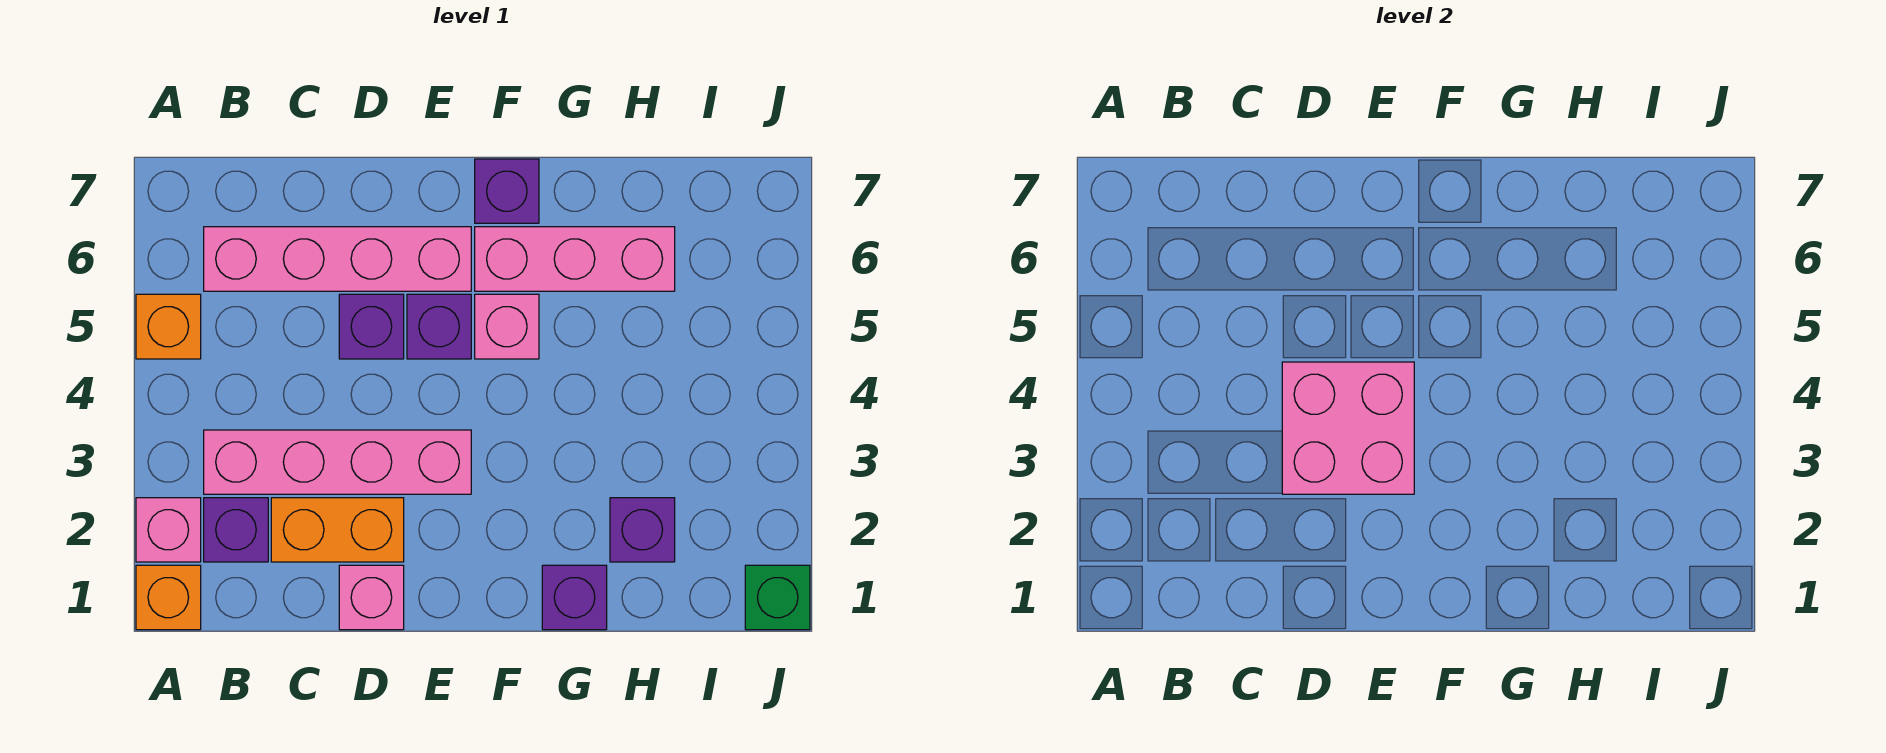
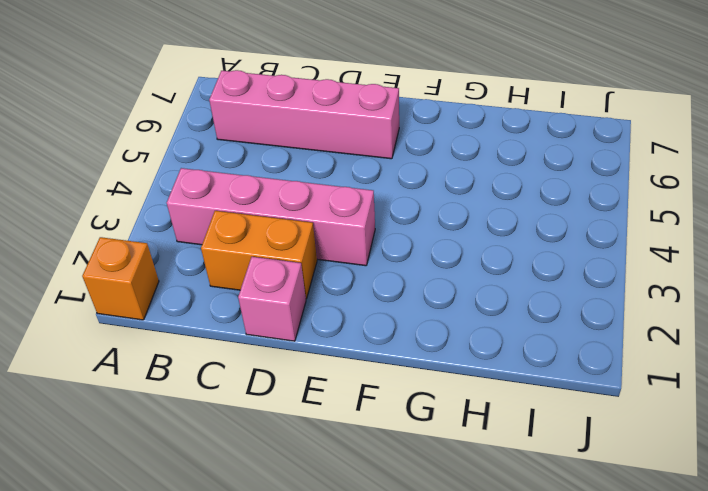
none -> pink brick A2 level 1
none -> orange brick A5 level 1
none -> purple brick B2 level 1

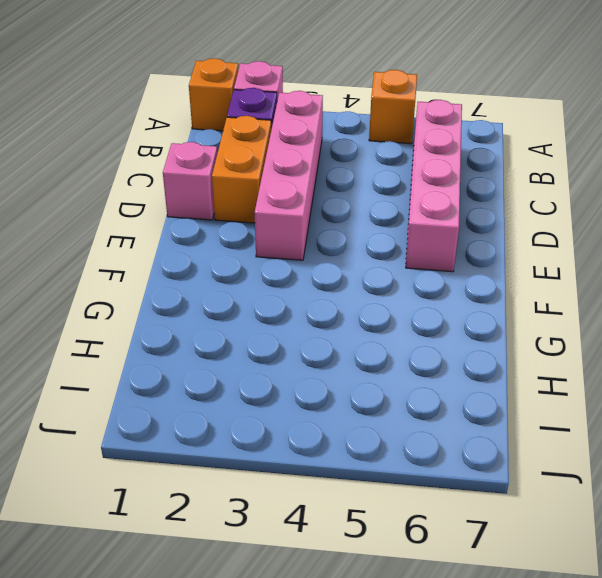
none -> purple brick D5 level 1
none -> purple brick E5 level 1
none -> pink brick F5 level 1

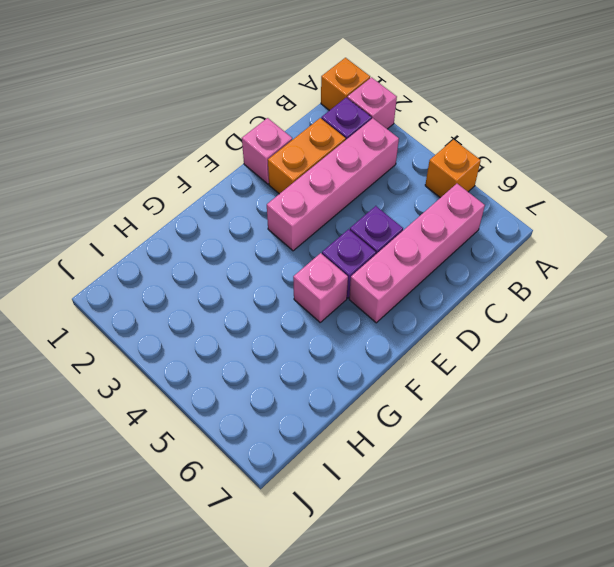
none -> pink brick F6:H6 level 1
none -> purple brick F7 level 1
none -> purple brick G1 level 1

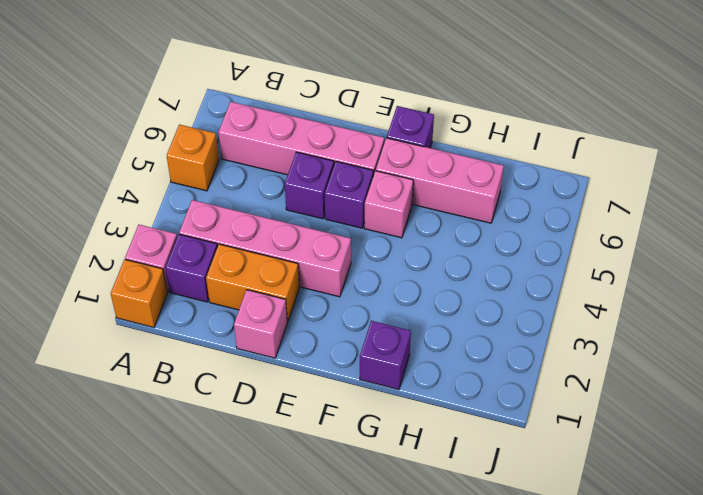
none -> purple brick H2 level 1
none -> green brick J1 level 1
none -> pink brick D3:E4 level 2

